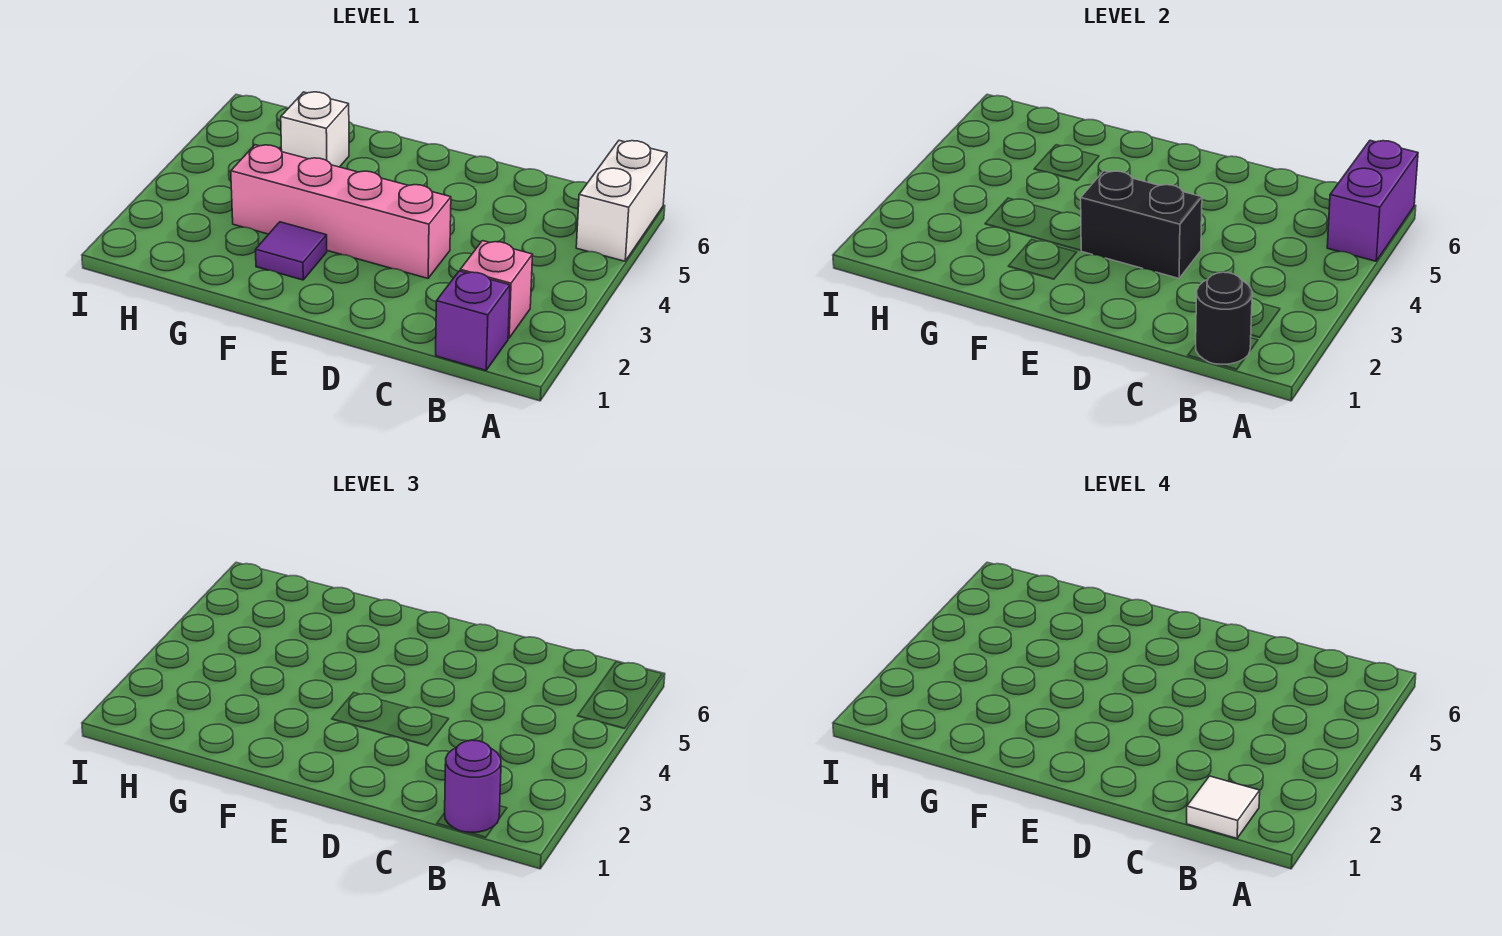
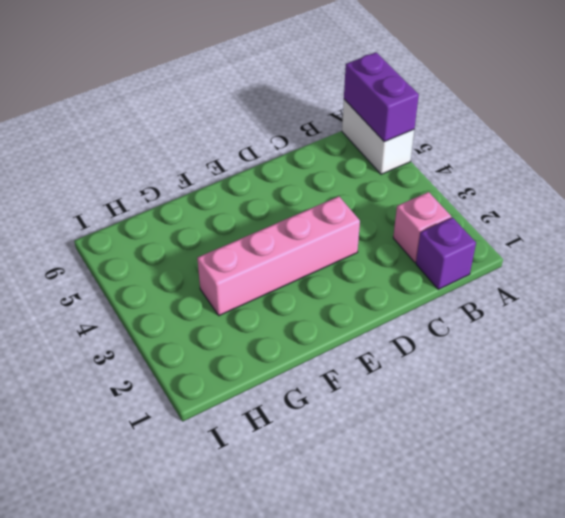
none -> purple tile F2 level 1
none -> white brick G5 level 1

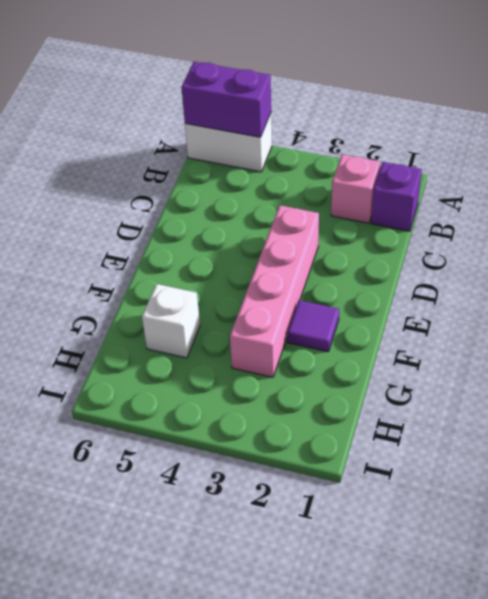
none -> black round brick B1 level 2
none -> black brick D3:E3 level 2

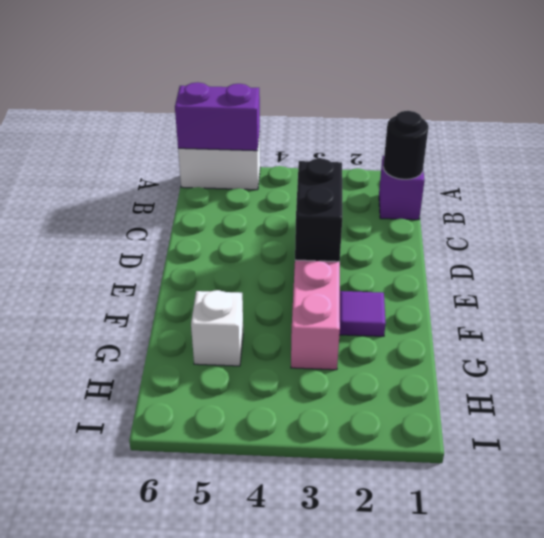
none -> pink brick B2 level 1
none -> purple round brick B1 level 3

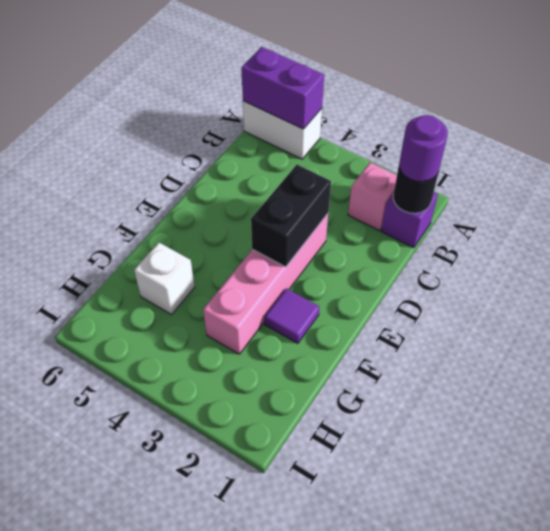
none -> white tile B1 level 4

